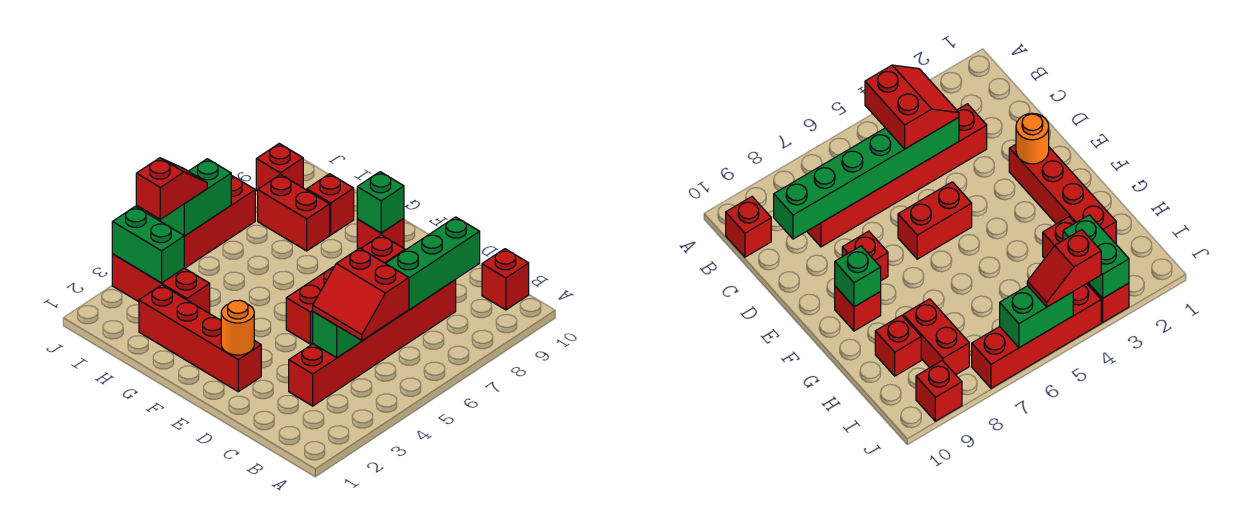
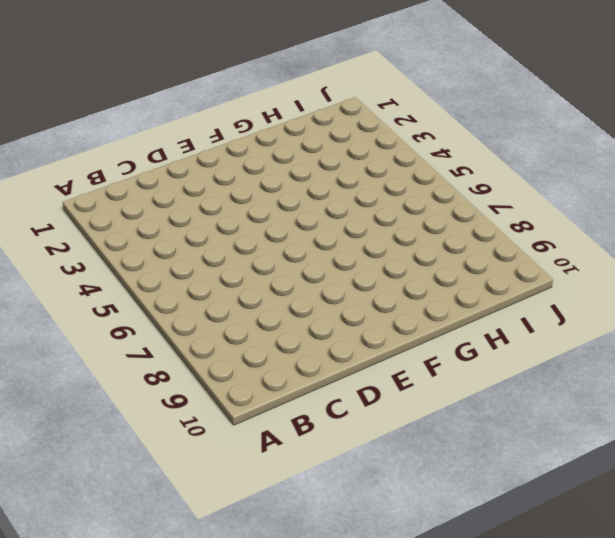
none -> red brick B10 level 1
none -> red brick C3:C8 level 1
none -> red brick E2:H2 level 1

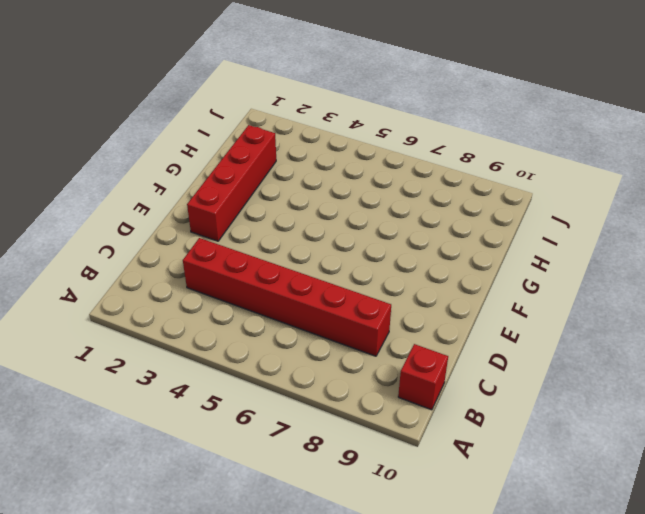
none -> red brick E5:E6 level 1
none -> red brick E8 level 1
none -> red brick F9 level 1

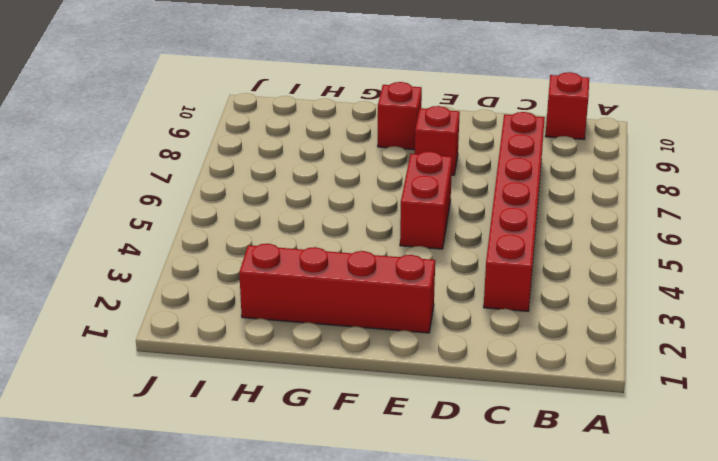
none -> red brick H3:J3 level 1
none -> red brick H8:I8 level 1
none -> red brick H9 level 1

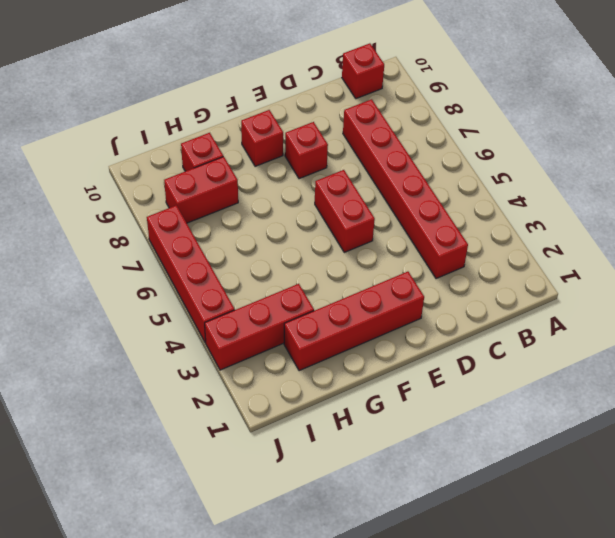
none -> red brick J9 level 1
none -> green brick C4:C9 level 2
none -> orange round brick E2 level 2

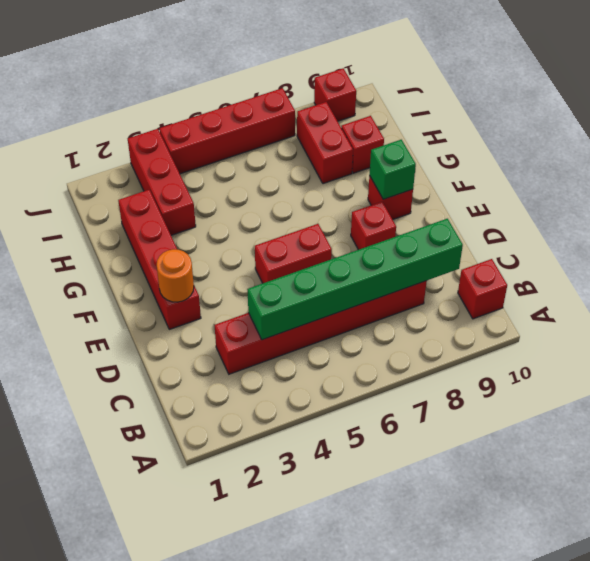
none -> green brick I3:J3 level 2
none -> green brick J5:J6 level 2
none -> red slope B4:C5 level 3 top 5

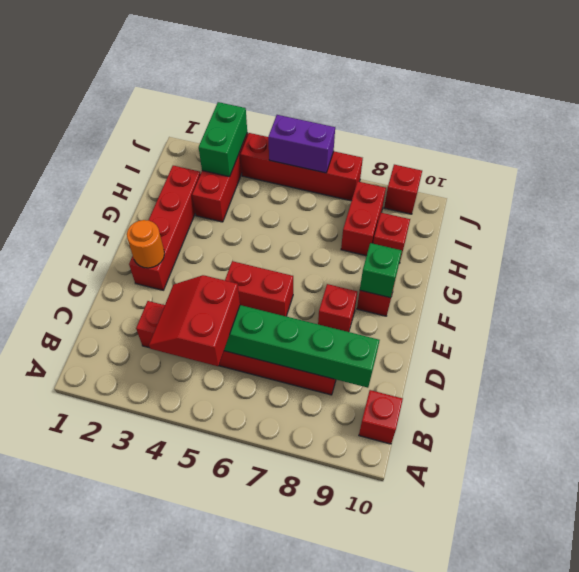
purple brick J5:J6 level 2 -> green brick J5:J6 level 2
none -> red slope J4:J5 level 3 top 4

